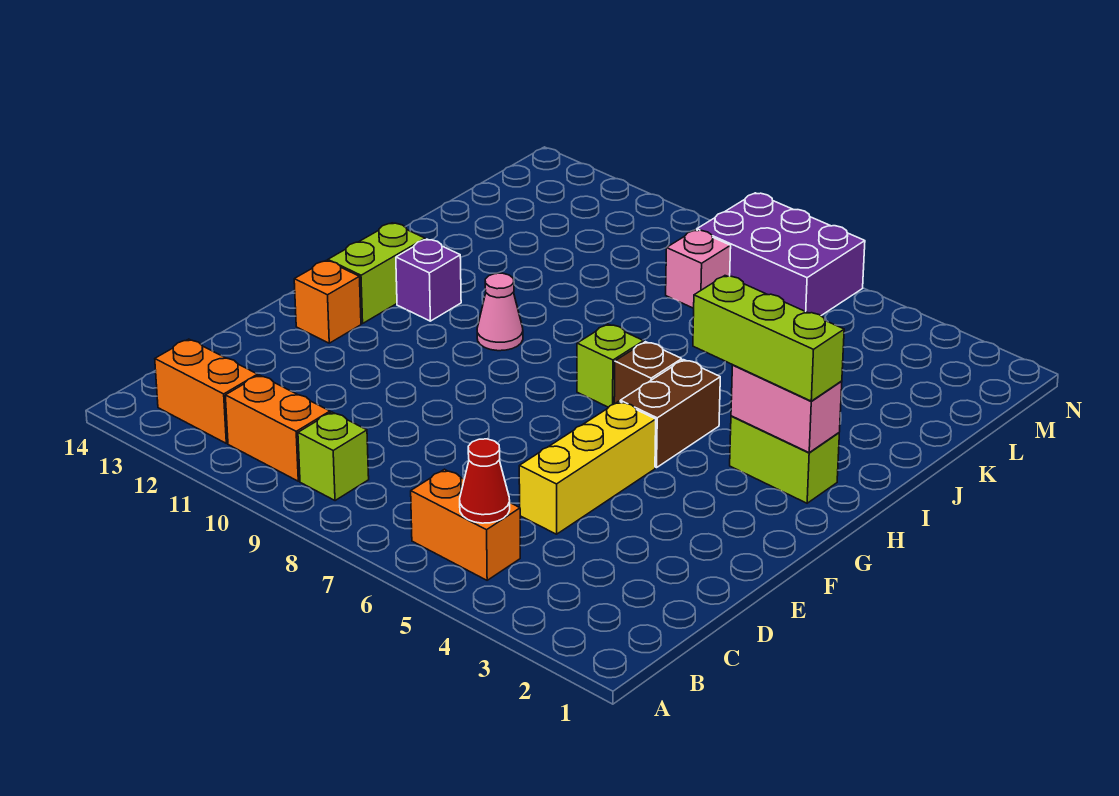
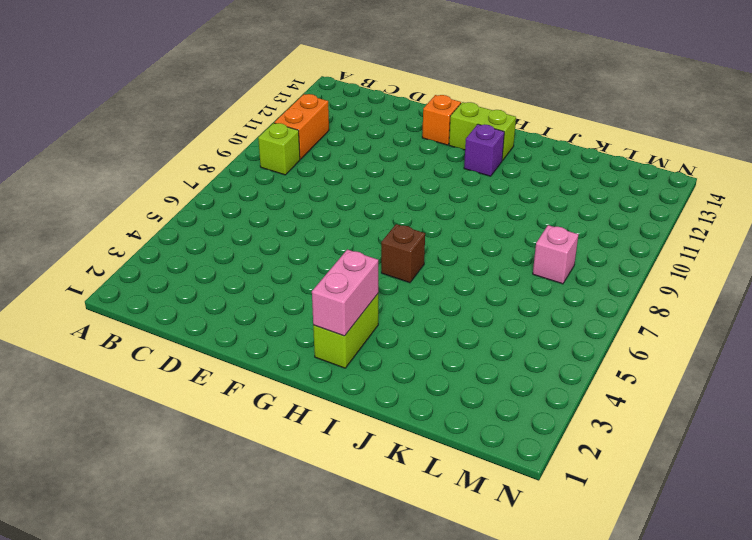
none -> orange brick B5:B6 level 1
none -> orange brick B12:B13 level 1
none -> yellow brick D5:F5 level 1

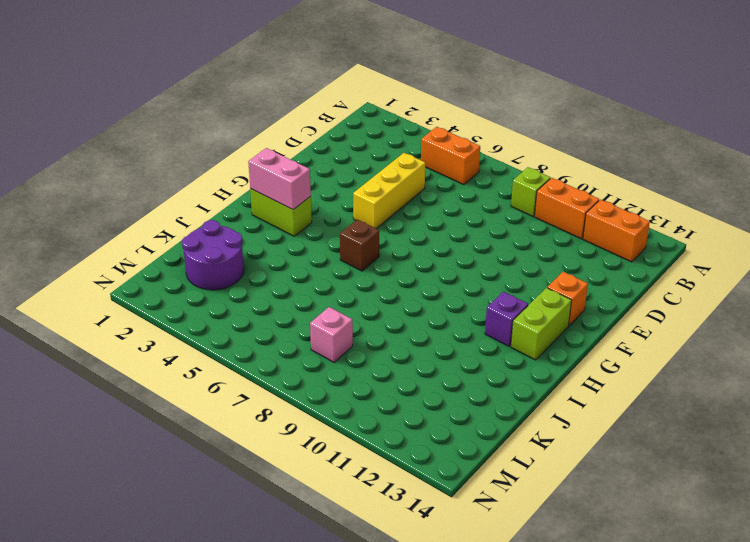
purple round brick K2:L3 level 1 -> none
none -> brown brick G5:H5 level 1
none -> lime brick H7 level 1
none -> pink cone H10 level 1

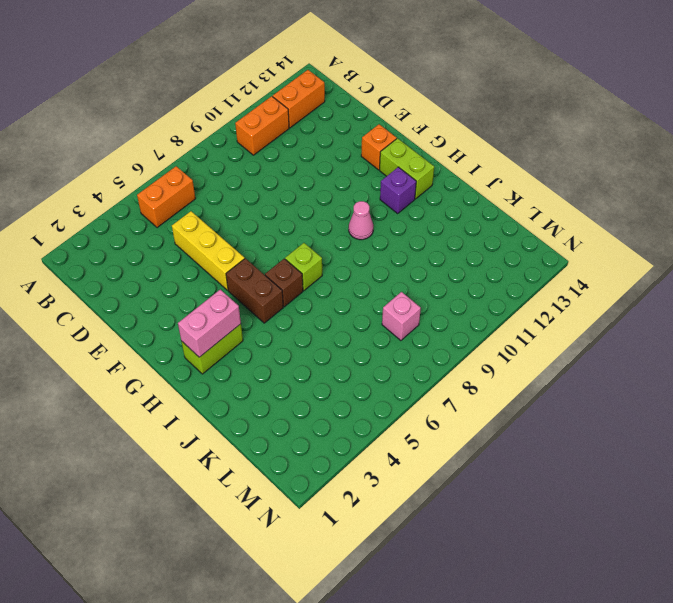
none -> lime brick B9 level 1
none -> purple brick M6:N8 level 1
none -> red cone B5 level 2

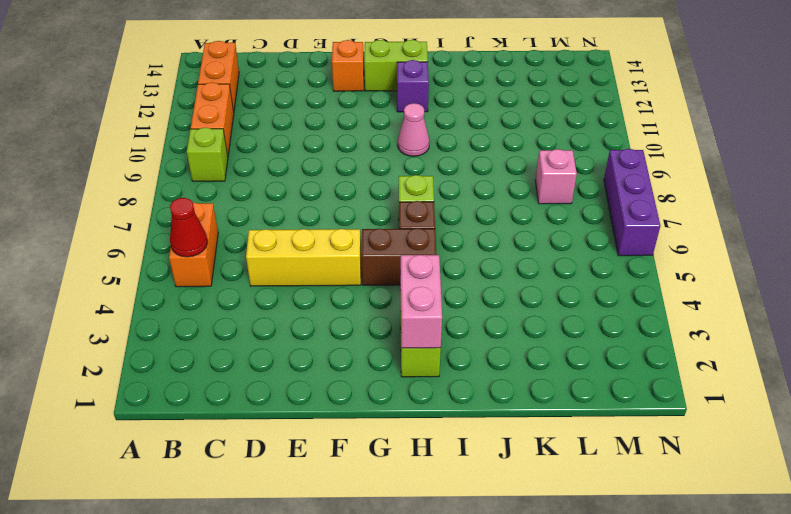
purple brick N6:N8 level 1 -> purple brick M6:N8 level 1
none -> lime brick H2:H4 level 3

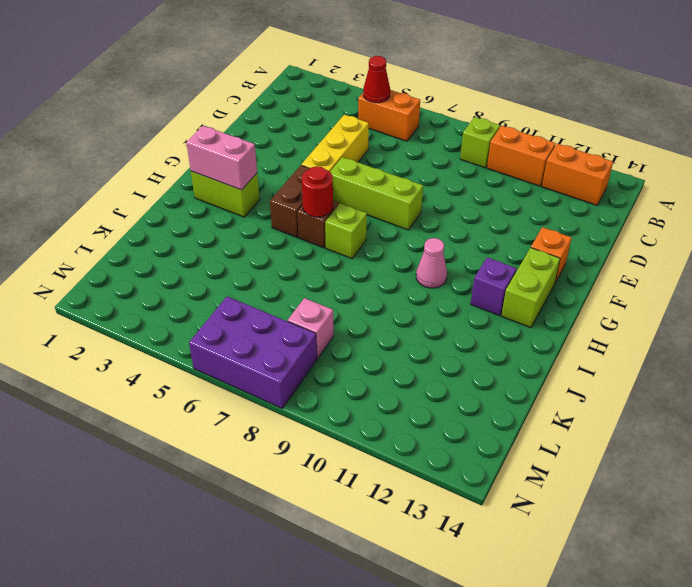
lime brick F6:F8 level 1 -> lime brick H2:H4 level 3
red round brick H6 level 2 -> none

